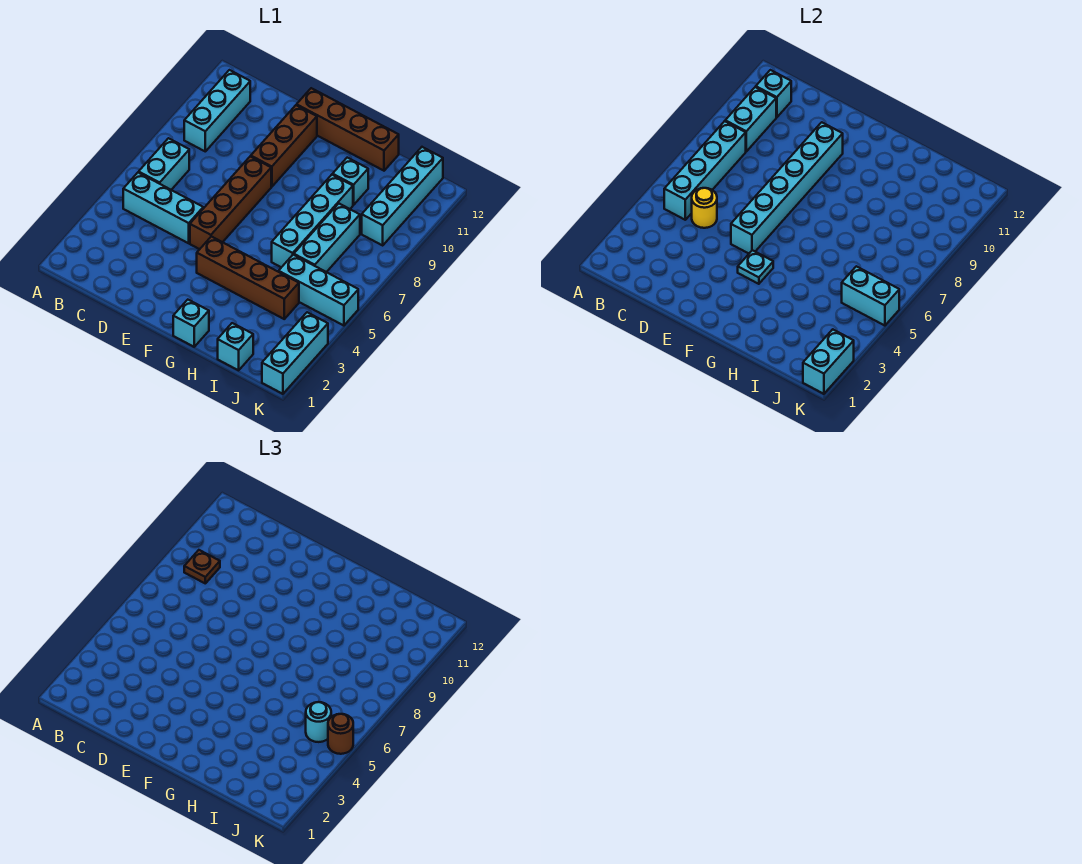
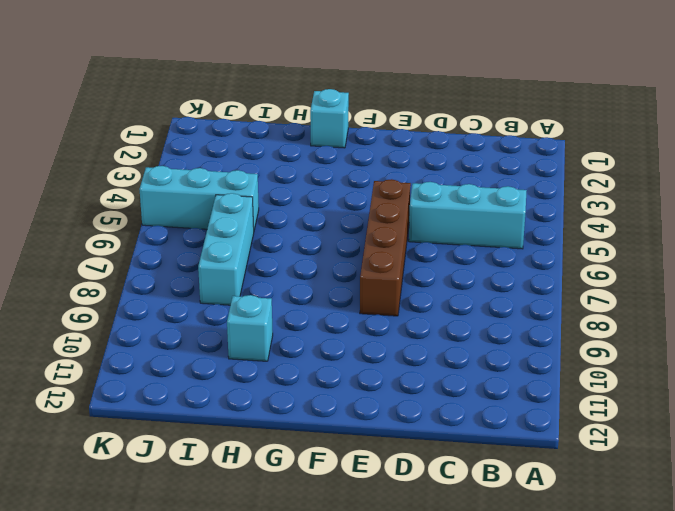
none -> cyan brick B6:B7 level 1
none -> cyan brick B9:B11 level 1
none -> brown brick E9:E11 level 1

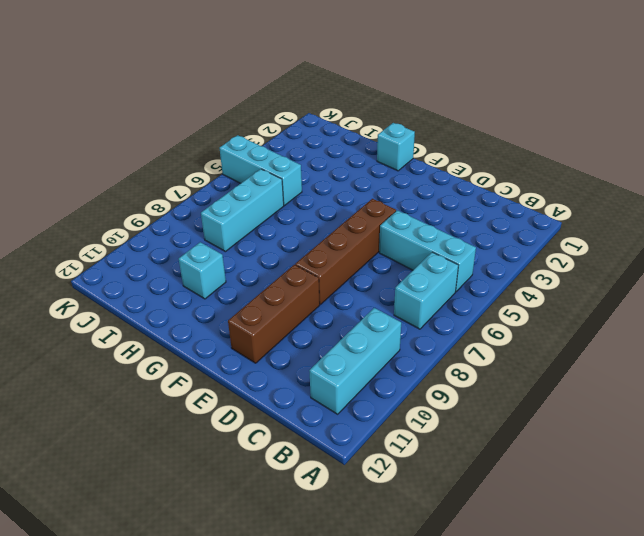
none -> brown brick E12:H12 level 1
none -> brown brick F4:I4 level 1
none -> cyan brick H6:H9 level 1

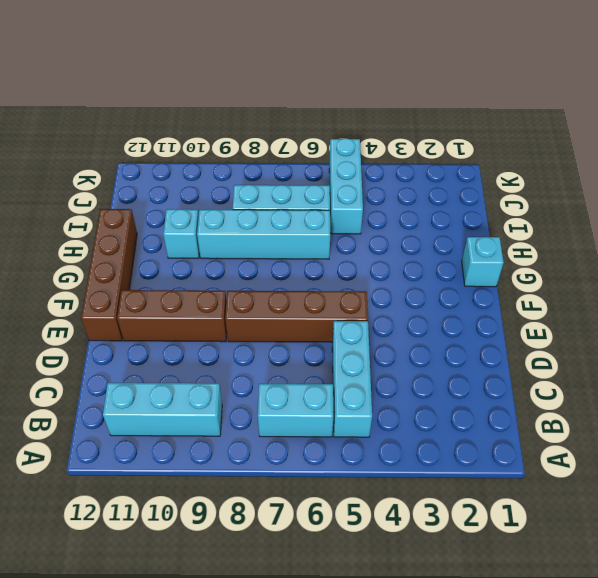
none -> brown brick F4:I4 level 1
none -> cyan brick I1 level 1
none -> cyan brick J9:J12 level 1

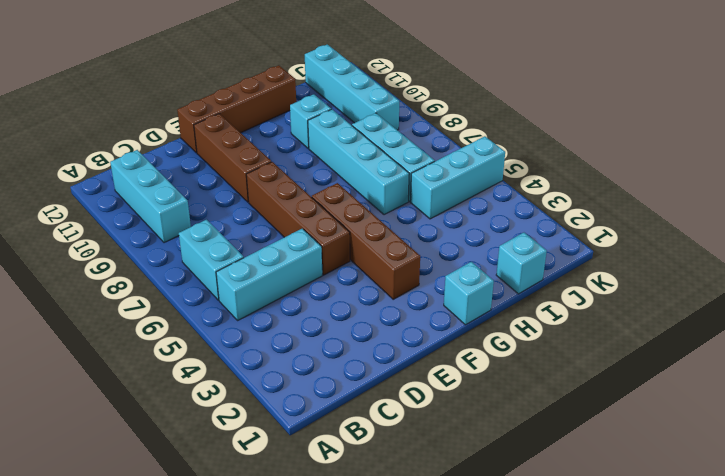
brown brick F3:F6 level 1 -> brown brick F4:I4 level 1
none -> cyan brick K1:K3 level 1
none -> cyan brick B5:B8 level 2
none -> cyan brick B9:B10 level 2

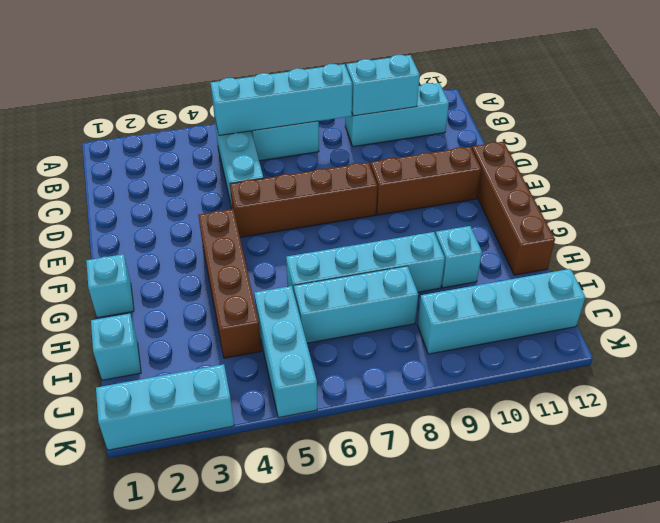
none -> cyan brick B11 level 2
none -> yellow round brick C5 level 2
none -> cyan brick E5:E10 level 2

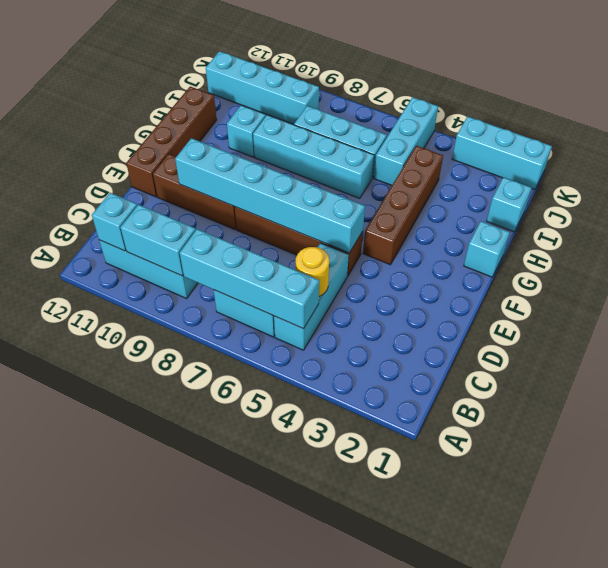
none -> cyan plate F4 level 2
none -> cyan brick J5:K5 level 2
none -> cyan brick K1:K2 level 2

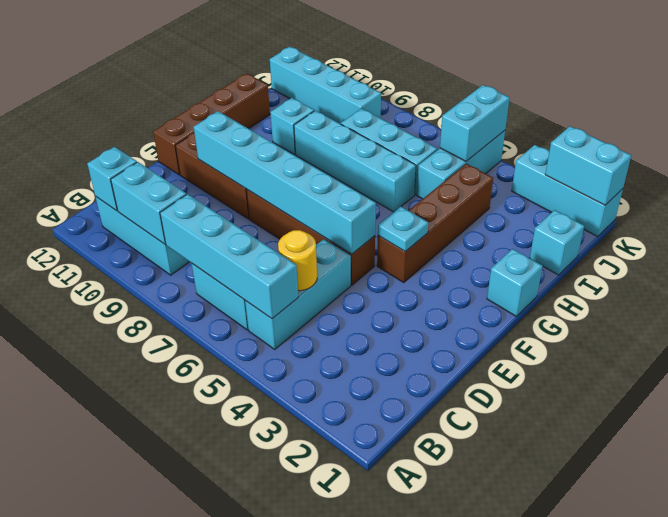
none -> brown plate B9 level 3
none -> cyan round brick J5 level 3
none -> brown round brick K5 level 3

